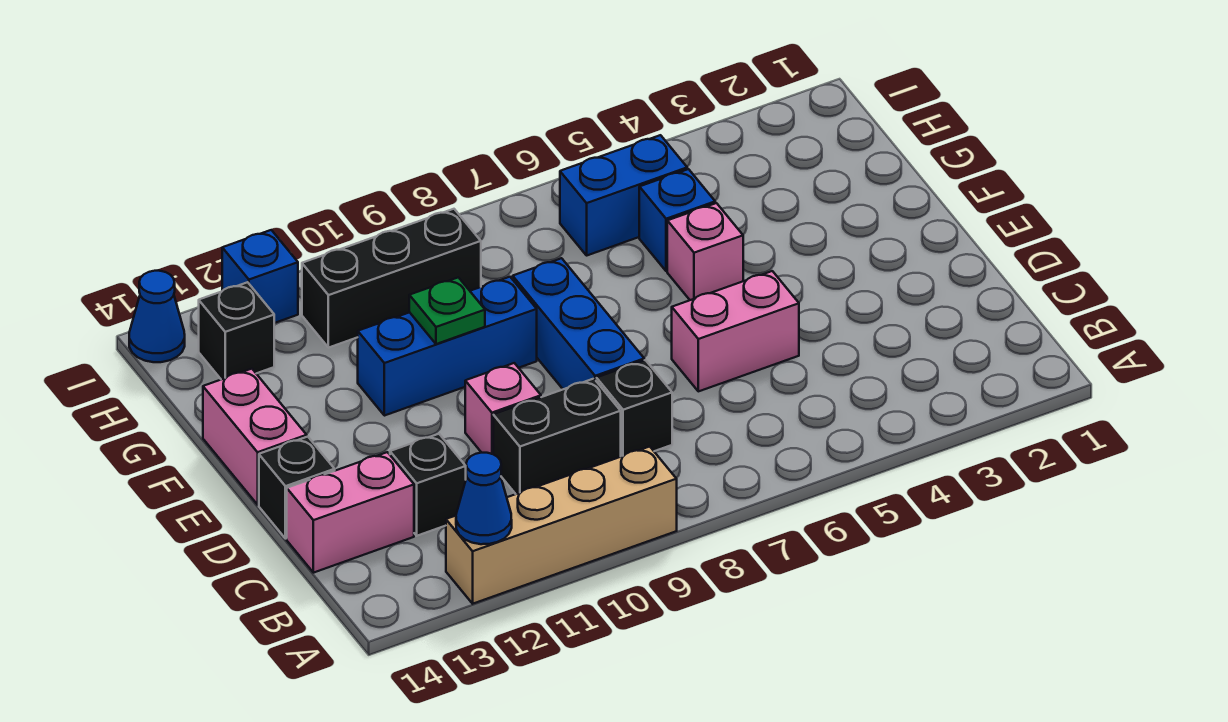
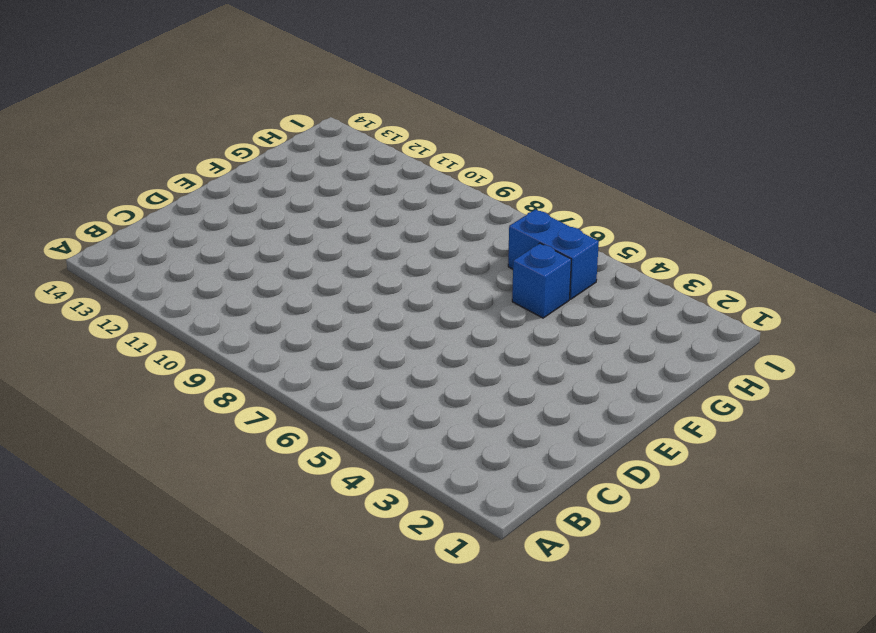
none -> tan brick A9:A12 level 1
none -> black brick C8 level 1
none -> black brick C9:C10 level 1

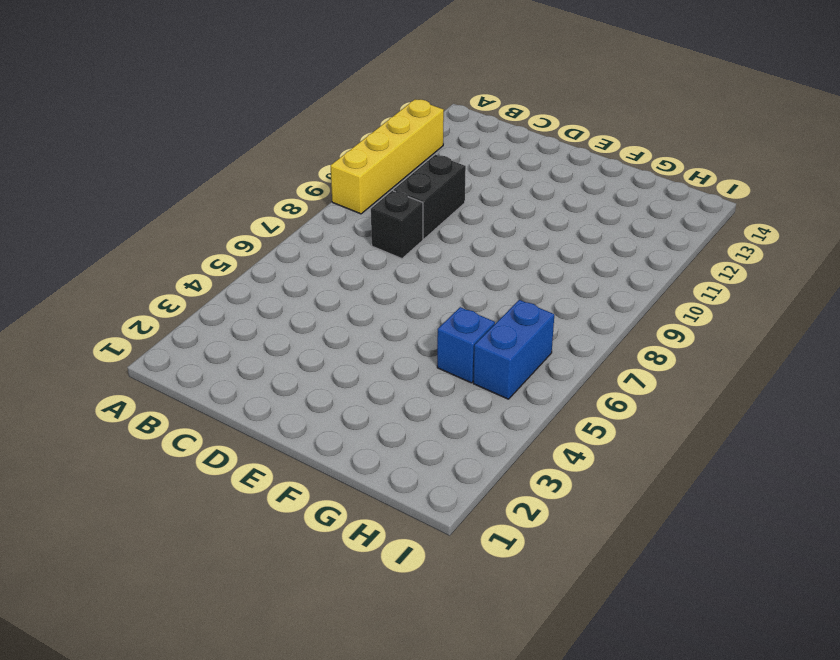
yellow brick A9:A12 level 1 -> tan brick A9:A12 level 1
none -> black brick C12 level 1
none -> pink brick C13:C14 level 1
none -> pink brick D5:D6 level 1

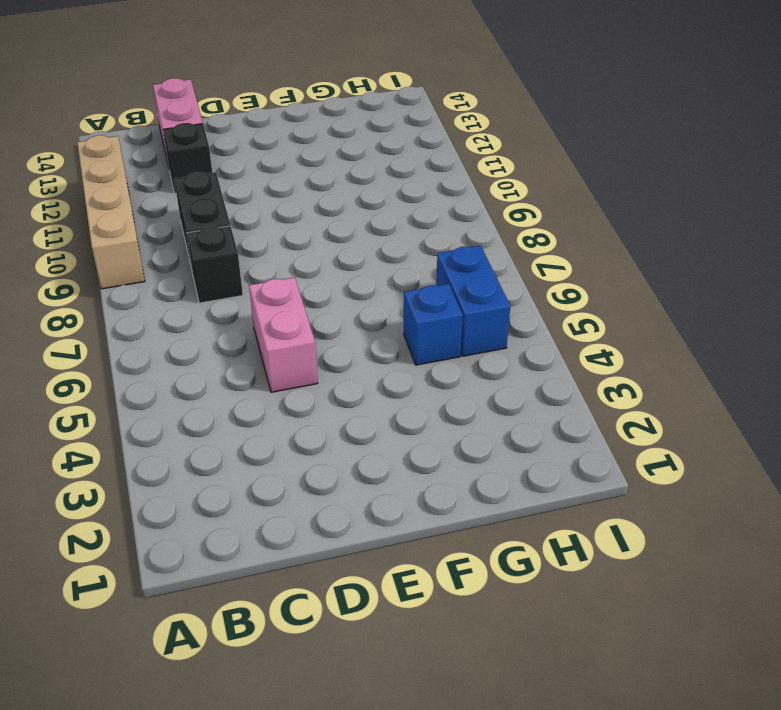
none -> blue brick D8:F8 level 1
none -> pink brick D10 level 1
none -> black brick D14 level 1

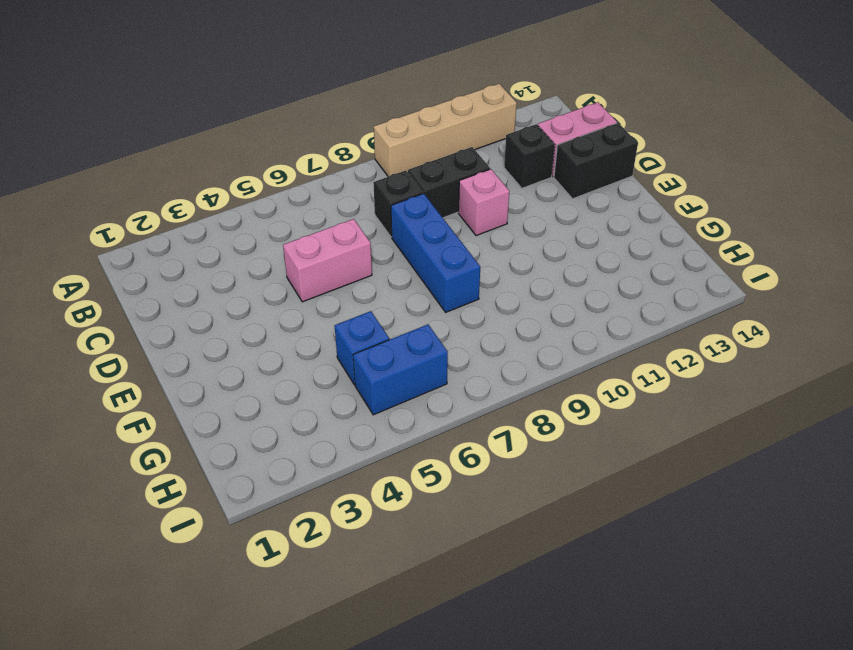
black brick D13:D14 level 1 -> black brick D14 level 1
none -> pink brick E14:F14 level 1
none -> pink brick F5 level 1
none -> blue brick F9:F11 level 1

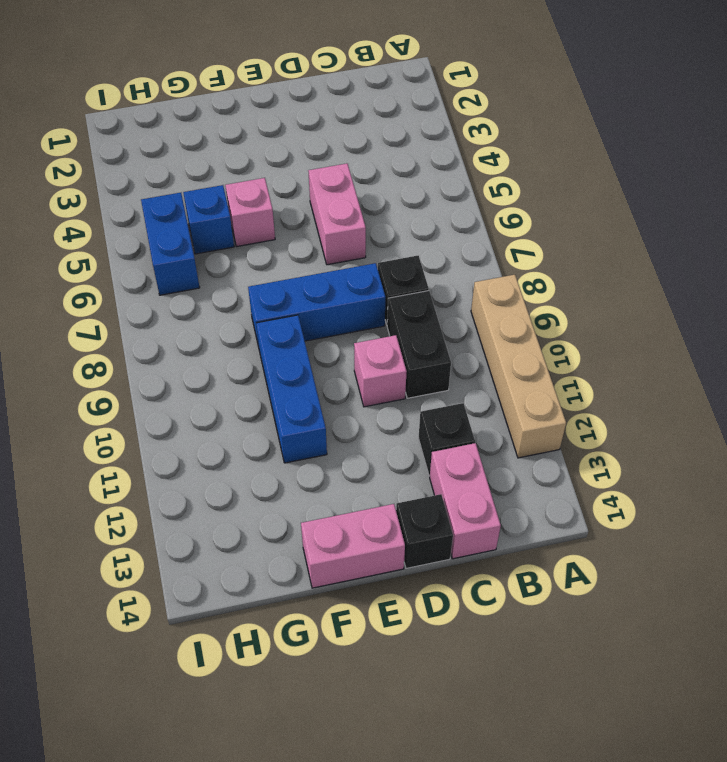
none -> black brick H9:H11 level 1
none -> black brick H13 level 1
none -> blue brick I12 level 1

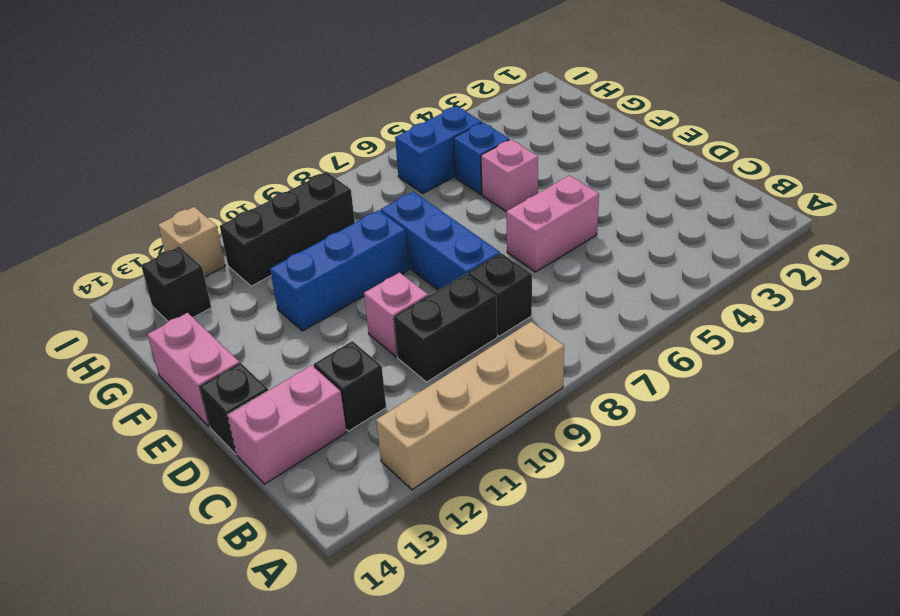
tan brick I12 level 1 -> blue brick I12 level 1
none -> blue cone I14 level 1
none -> blue cone A12 level 2
none -> green plate F10 level 2

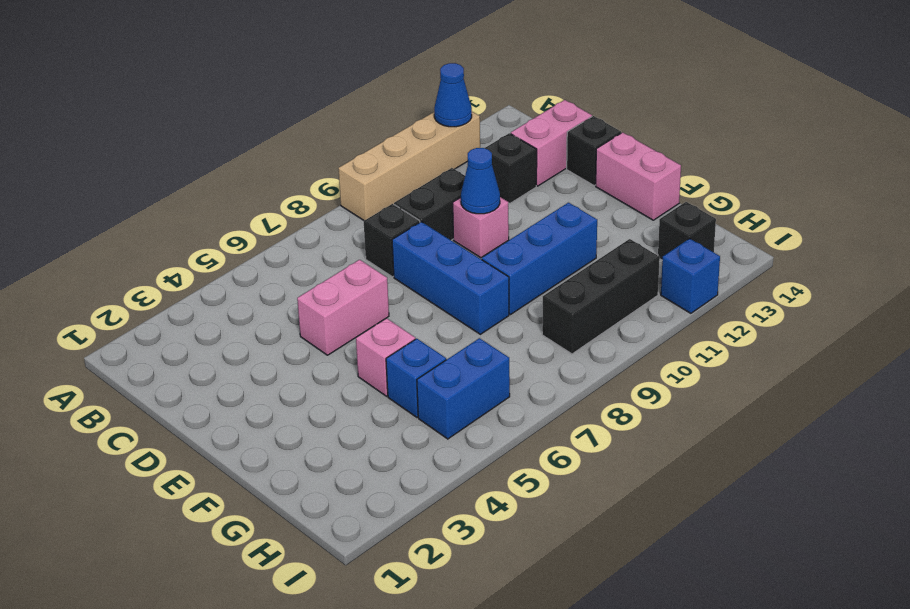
blue cone D10 level 2 -> blue cone I14 level 1
none -> green plate F10 level 2

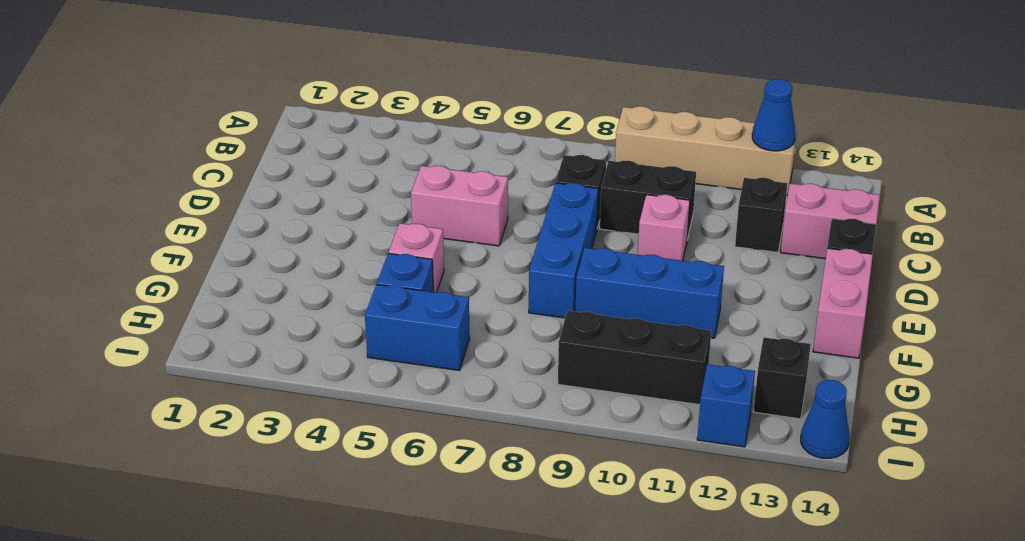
none -> green plate F10 level 2

